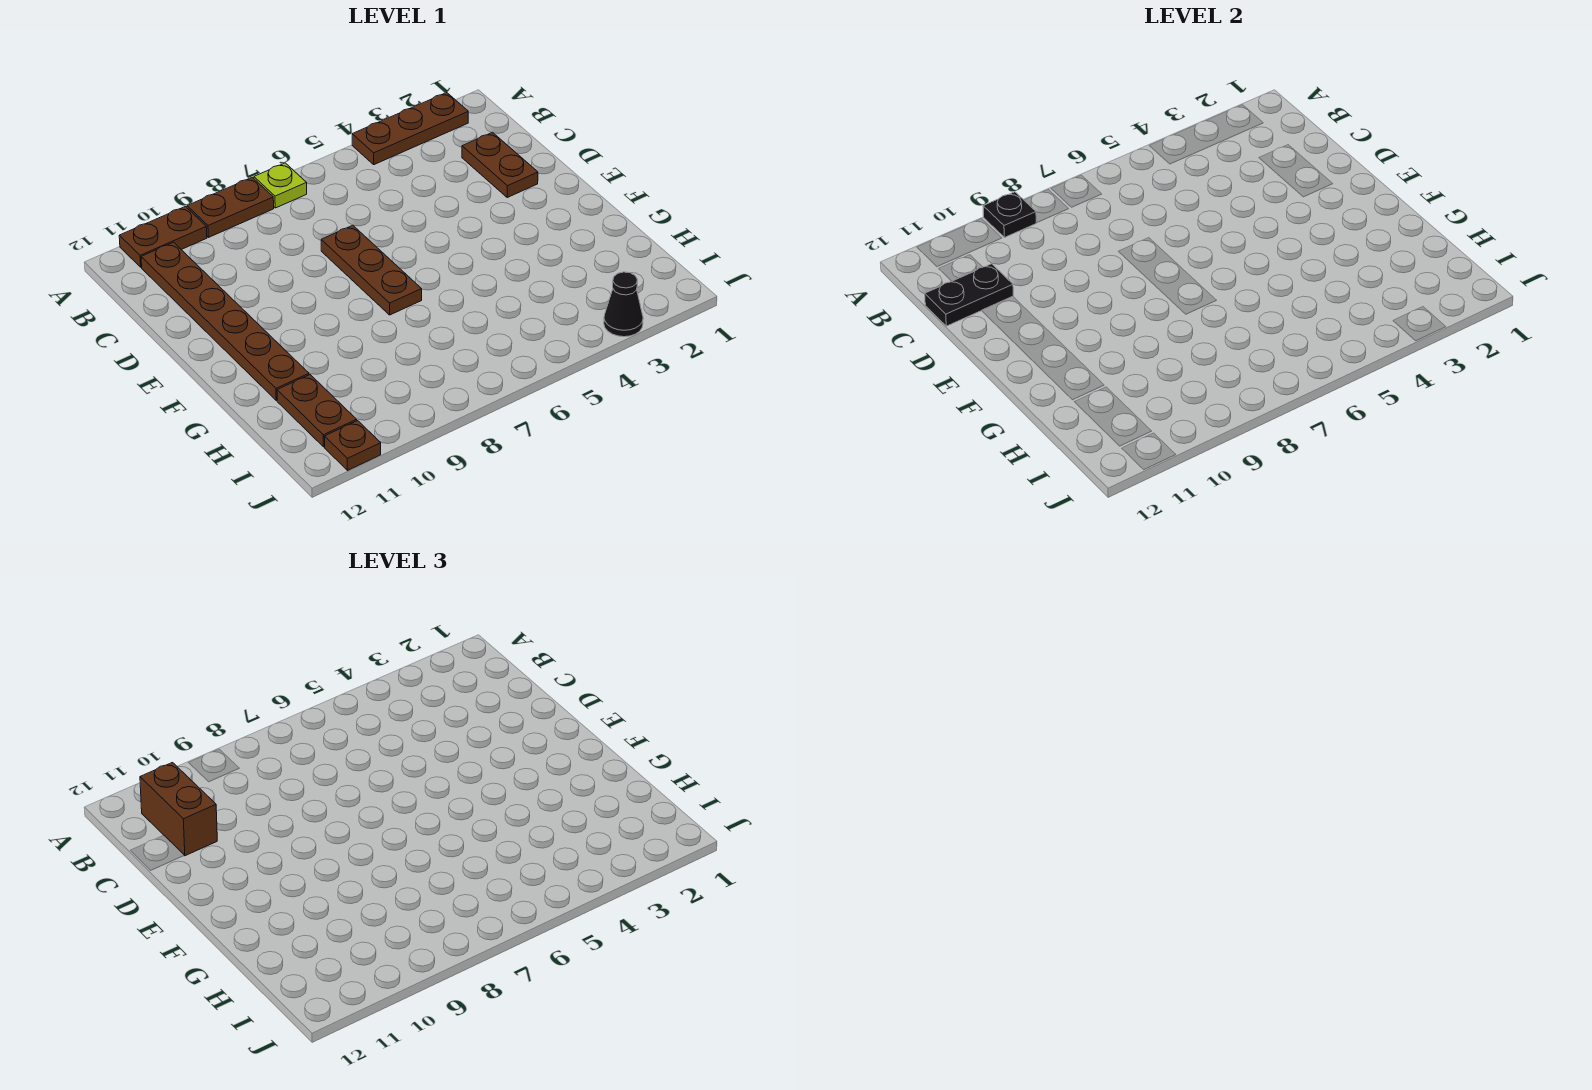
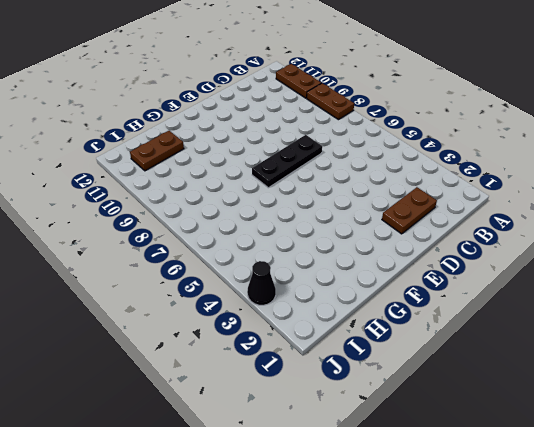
black plate D7:F7 level 1 -> brown plate D7:F7 level 1
none -> brown plate A2:A4 level 1
none -> lime plate A7 level 1
none -> brown plate B11:G11 level 1

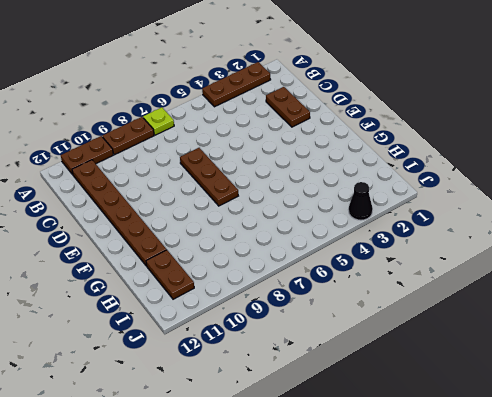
none -> brown plate J11 level 1
none -> black plate A9 level 2
none -> black plate C11:C12 level 2

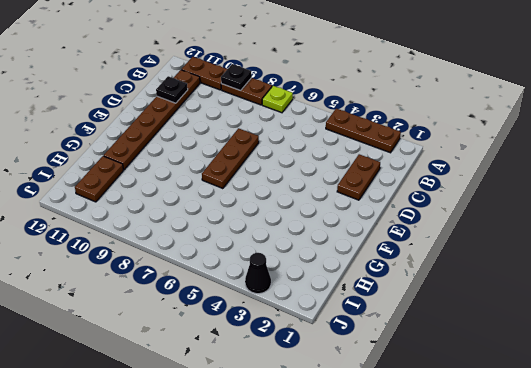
black plate C11 level 2 -> black plate C11:C12 level 2
none -> brown plate J11 level 1
none -> brown brick B11:C11 level 3

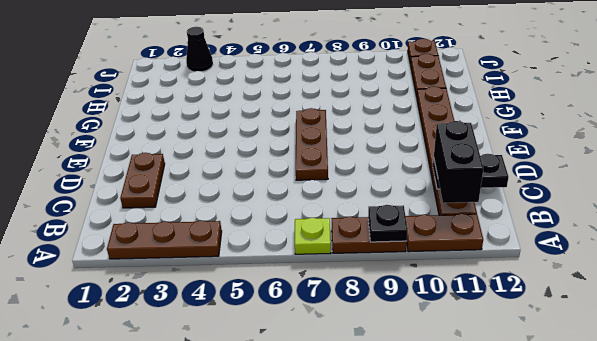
black brick B11:C11 level 3 -> brown brick B11:C11 level 3

